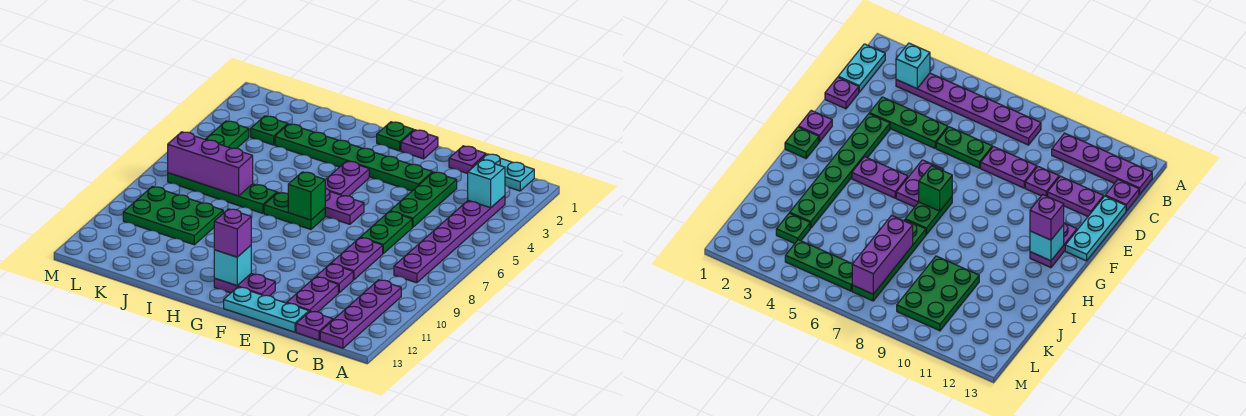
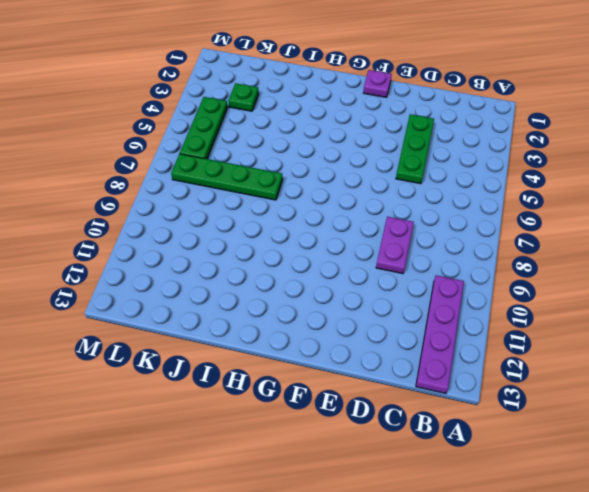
none -> cyan plate B1:C1 level 1
none -> purple plate B3:B8 level 1
none -> purple plate C13 level 1

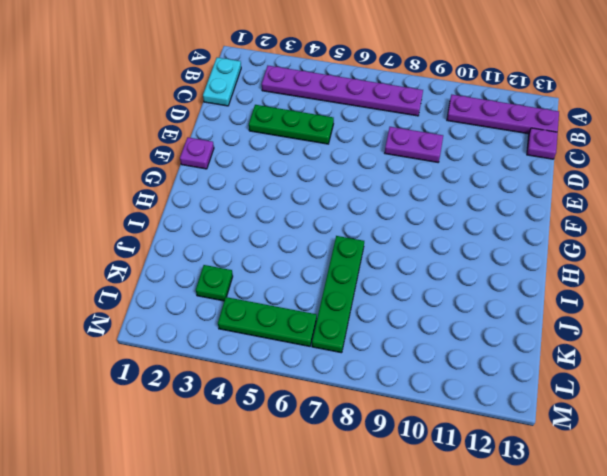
none -> purple plate D1 level 1
none -> green plate D6:D7 level 1
none -> purple plate D10 level 1

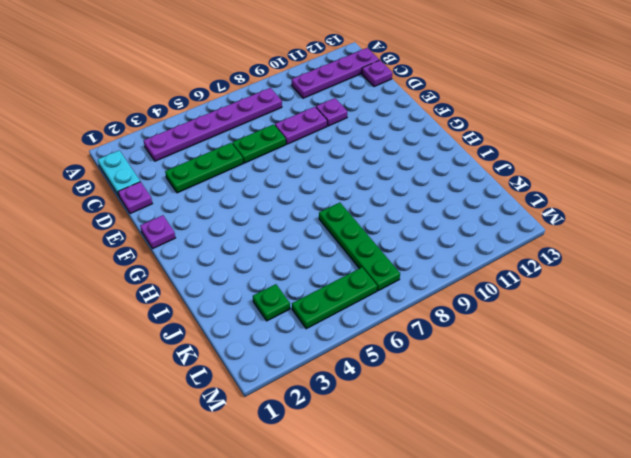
none -> purple plate D11:D12 level 1
none -> cyan plate D13:F13 level 1
none -> green plate E3:J3 level 1

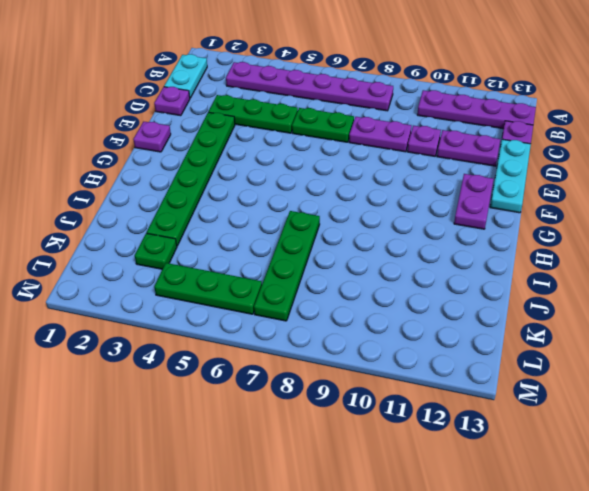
none -> purple plate F6:G6 level 1
none -> green plate G1 level 1
none -> purple plate G4:G5 level 1

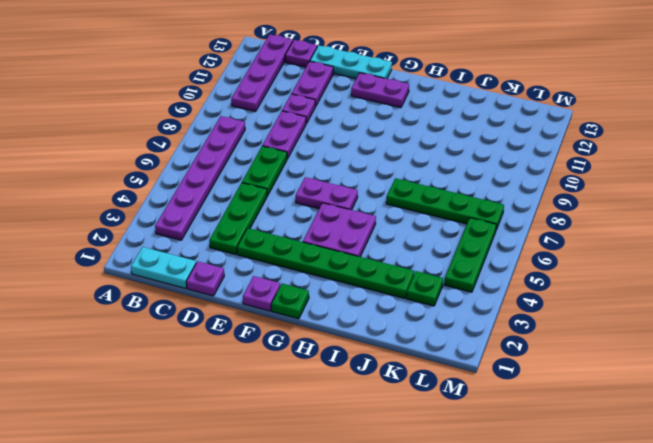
purple plate G4:H5 level 1 -> purple plate G4:G5 level 1
none -> green plate G7:H7 level 1
none -> green plate J9:L10 level 1
none -> cyan brick B3 level 2

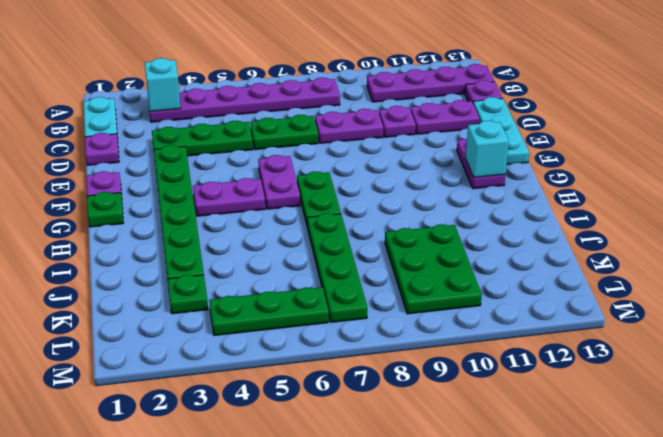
none -> green brick G7 level 2
none -> purple brick J7:L7 level 2
none -> purple brick G12 level 3

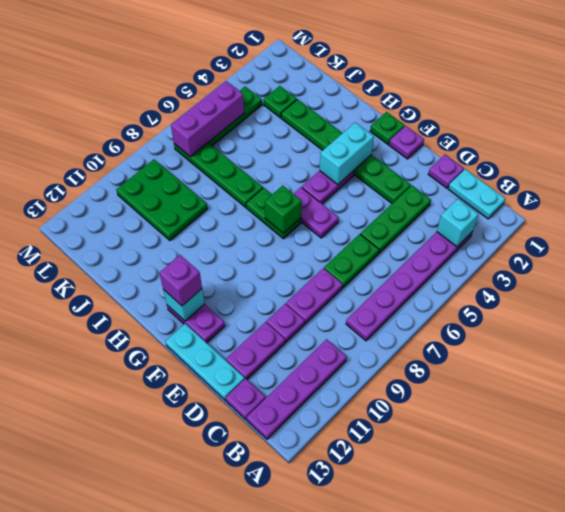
cyan brick G3:G4 level 2 -> none
purple brick L5:L7 level 2 -> purple brick J7:L7 level 2

